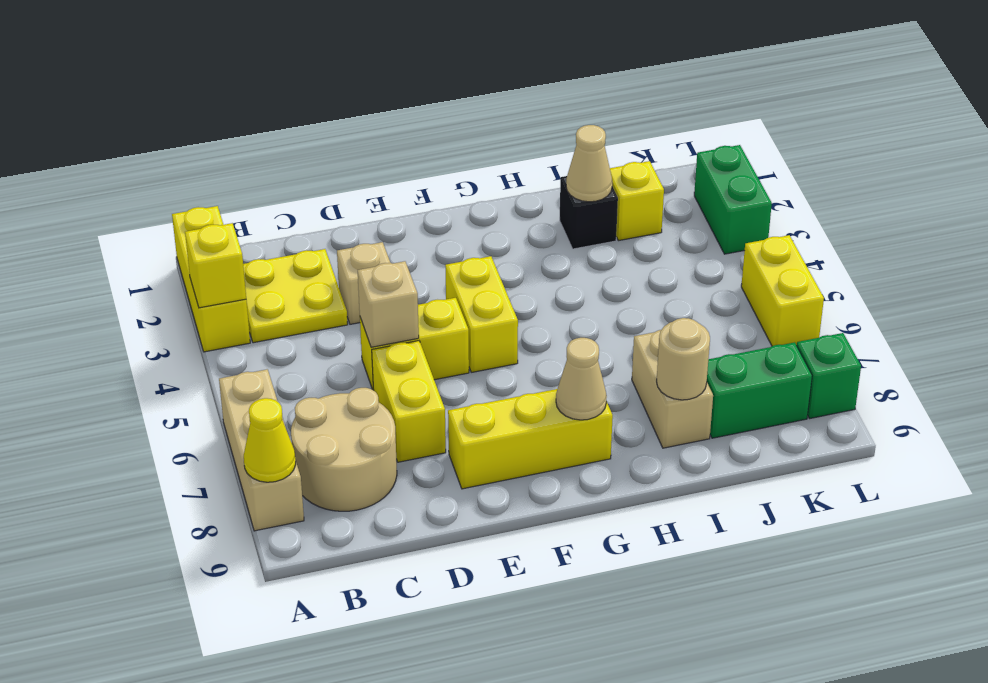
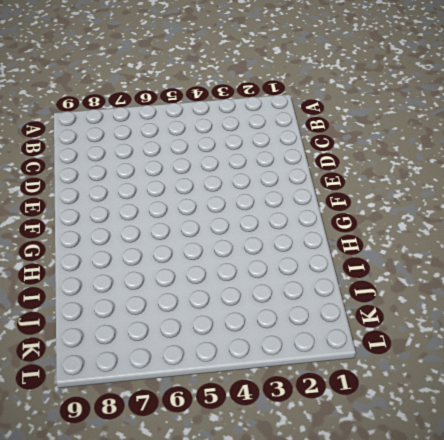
none -> yellow brick A1:A3 level 1
none -> tan brick A6:A8 level 1
none -> yellow plate B2:C3 level 1

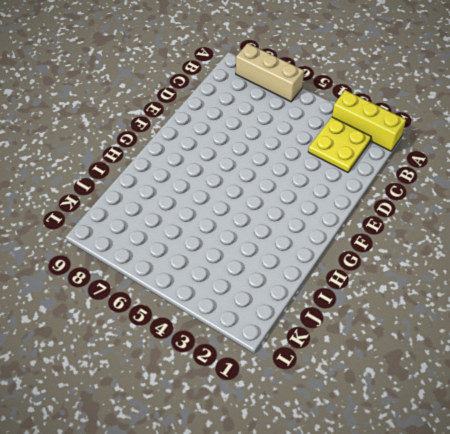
none -> tan round brick B7:C8 level 1
none -> tan brick D3 level 1
none -> yellow brick D5:E5 level 1

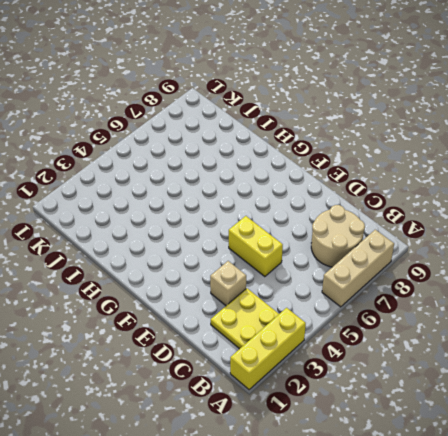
none -> yellow brick D6:D7 level 1
none -> yellow brick E8:G8 level 1
none -> yellow brick F4:F5 level 1

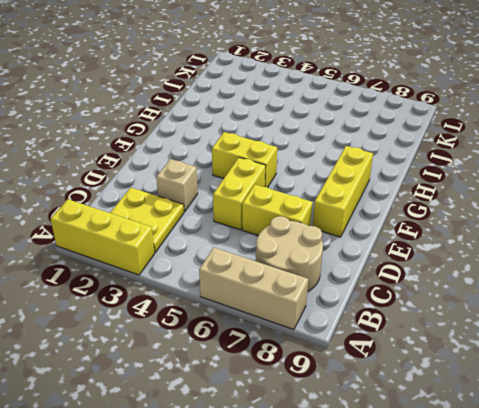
none -> black brick I2 level 1
none -> tan brick I7:I8 level 1
none -> yellow brick J2 level 1

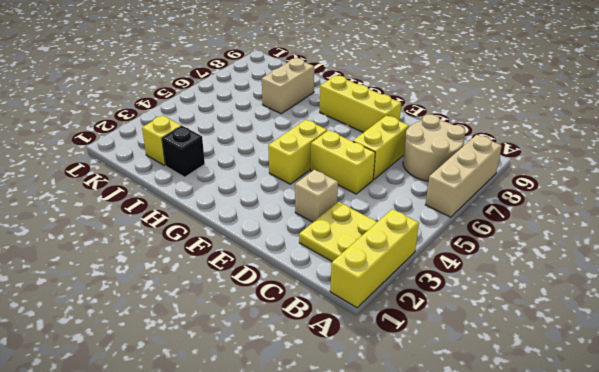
none -> green brick J8:K8 level 1
none -> green brick L2:L3 level 1
none -> yellow brick L5:L6 level 1

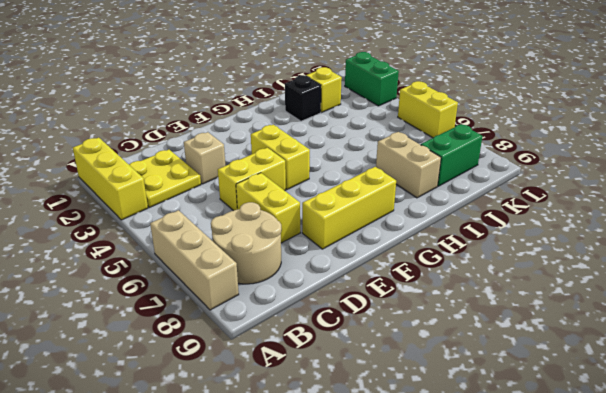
none -> green brick L8 level 1
none -> yellow brick A3 level 2
none -> yellow cone A8 level 2

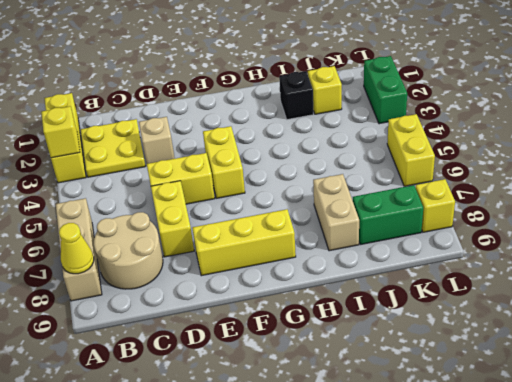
yellow brick L8 level 1 -> green brick L8 level 1
none -> tan brick D5 level 2
none -> tan cone G8 level 2
none -> tan cone I2 level 2

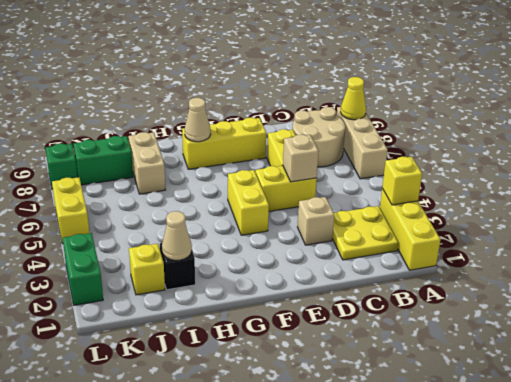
none -> tan round brick I8 level 2

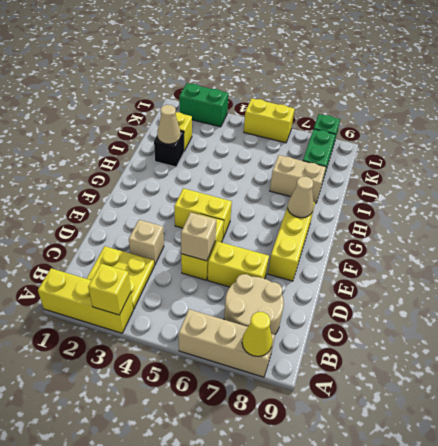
none -> tan round brick I8 level 2

